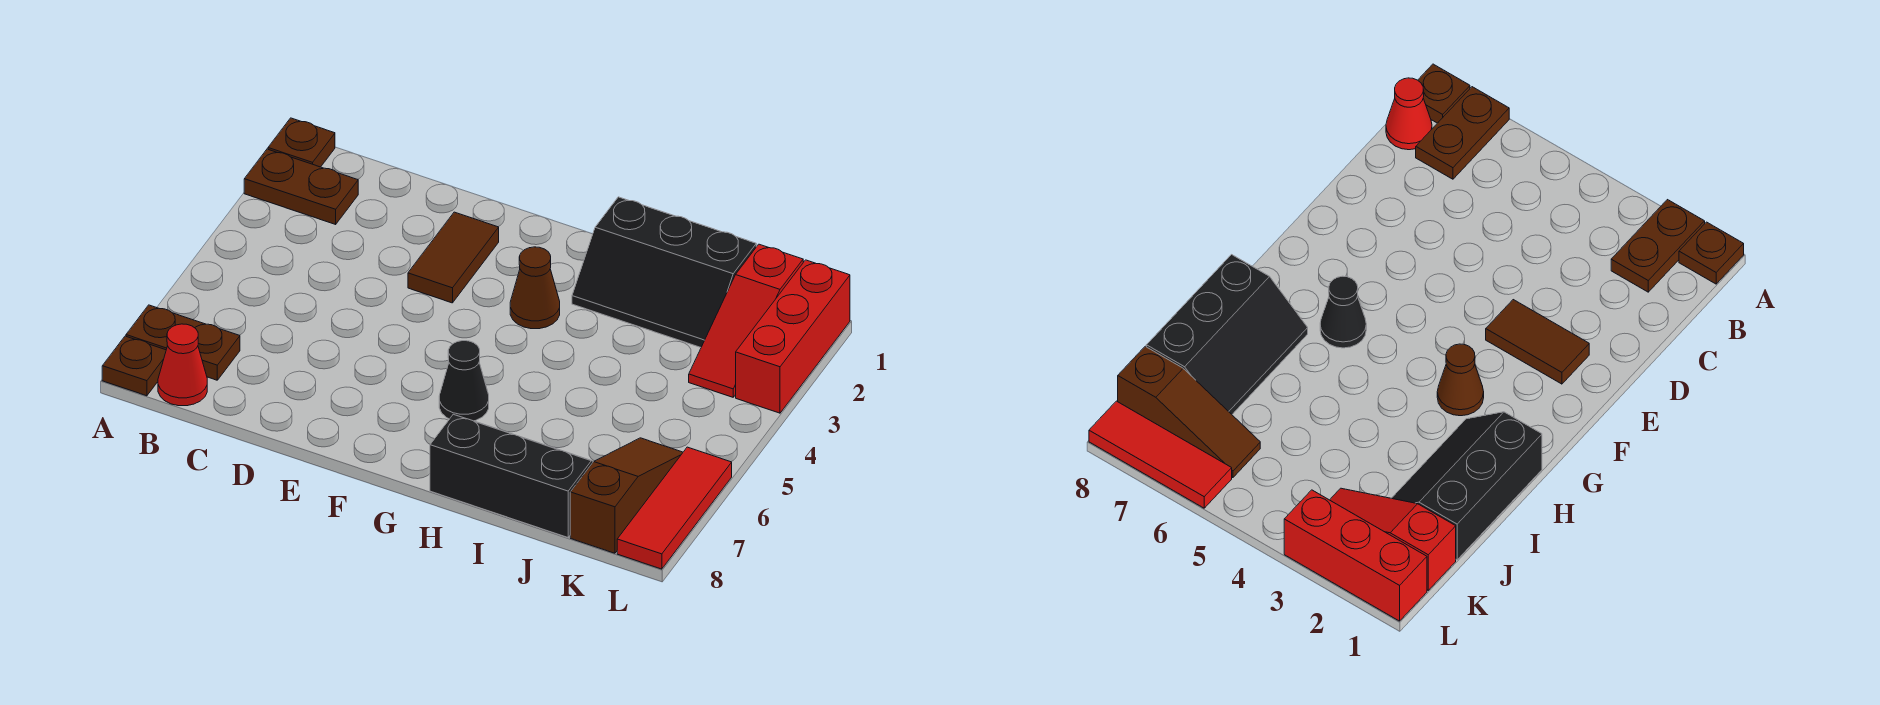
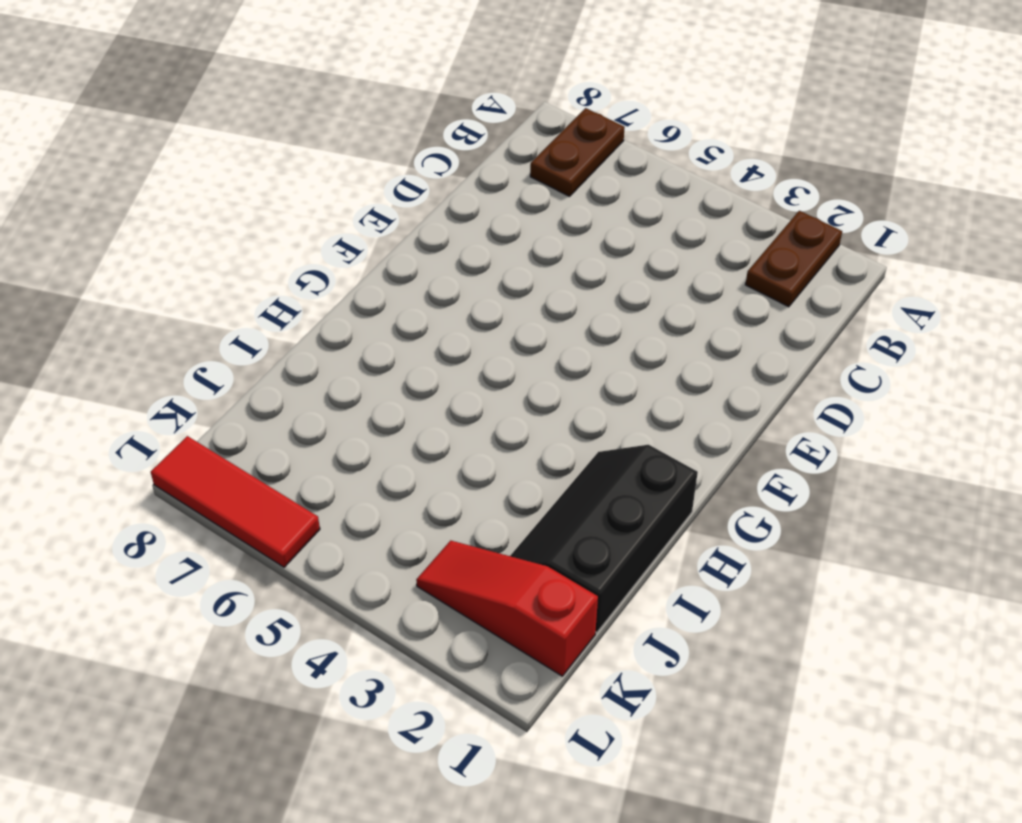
none -> brown plate A1 level 1
none -> brown plate A8 level 1
none -> red cone B8 level 1

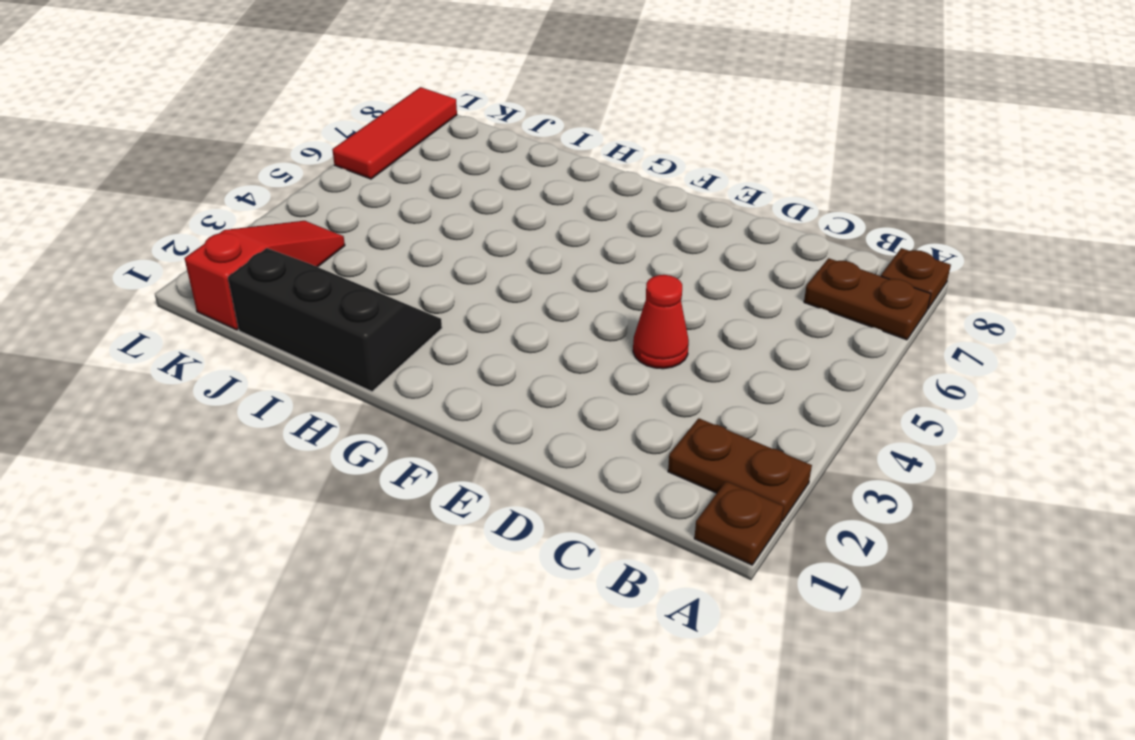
red cone D4 level 1 -> red cone B8 level 1
none -> brown tile E2:E3 level 1
none -> brown cone G3 level 1
none -> black cone G6 level 1

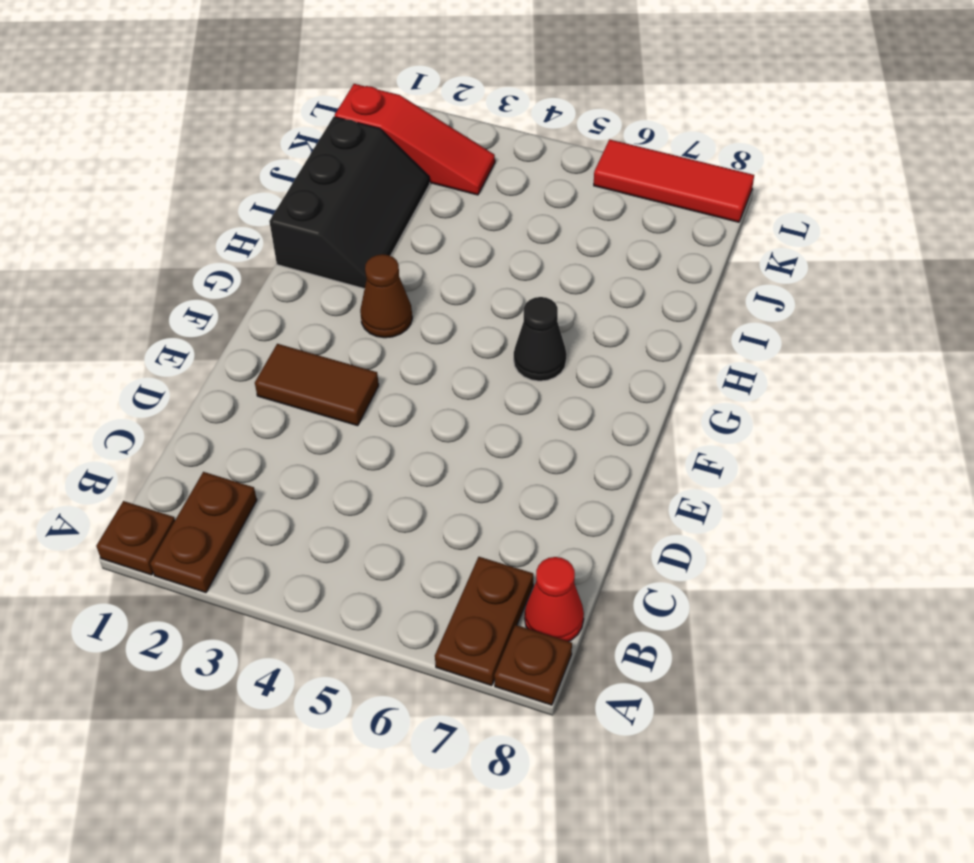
none -> black slope H7:J8 level 1 top 8
none -> brown slope K6:K8 level 1 top 8
none -> red brick L1:L3 level 1

